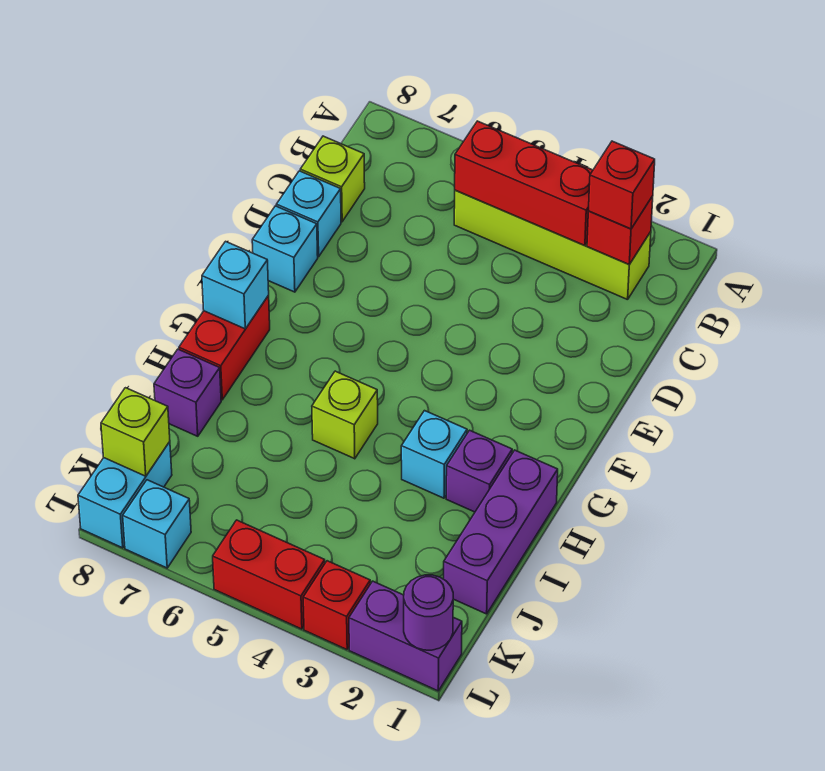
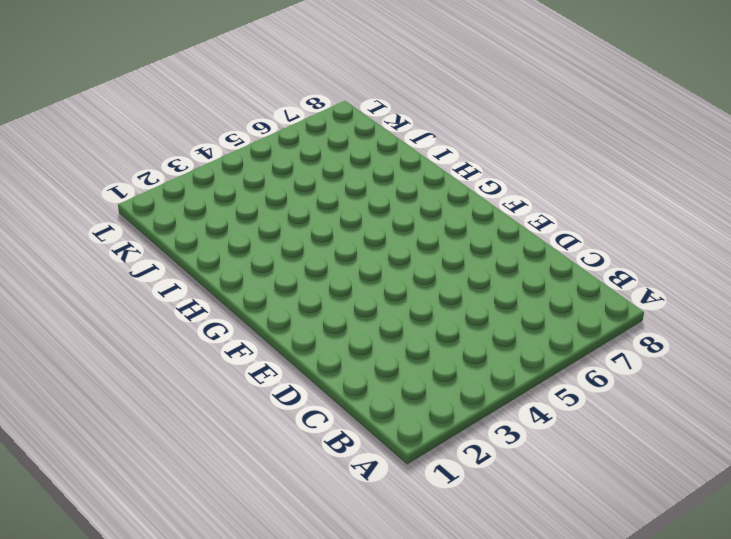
none -> lime brick B2:B5 level 1
none -> lime brick C8 level 1
none -> cyan brick D8 level 1

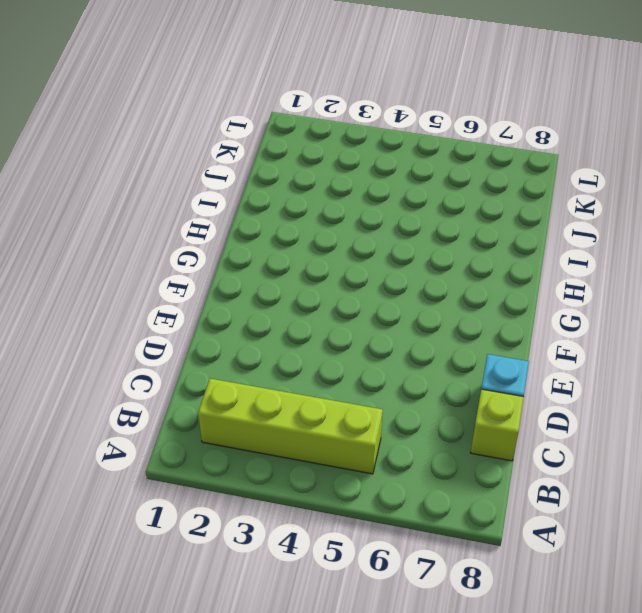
none -> cyan brick E8 level 1
none -> red brick G8:H8 level 1
none -> purple brick H1:J1 level 1

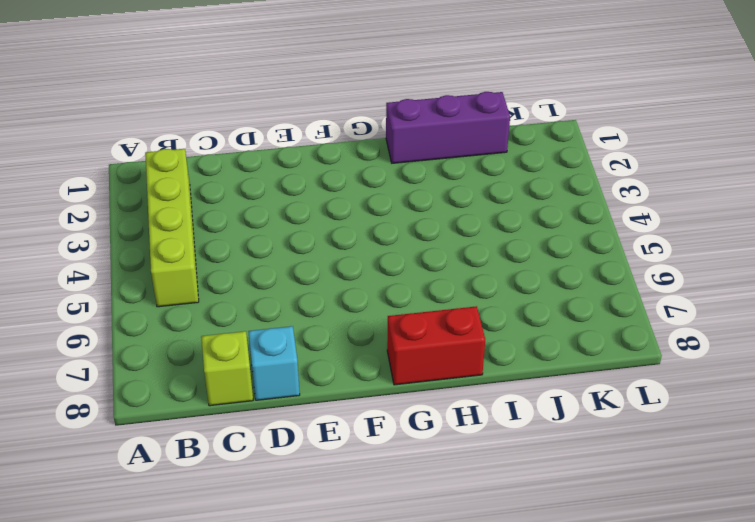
none -> cyan brick E8 level 1
none -> purple brick H2 level 1
none -> cyan brick H3 level 1

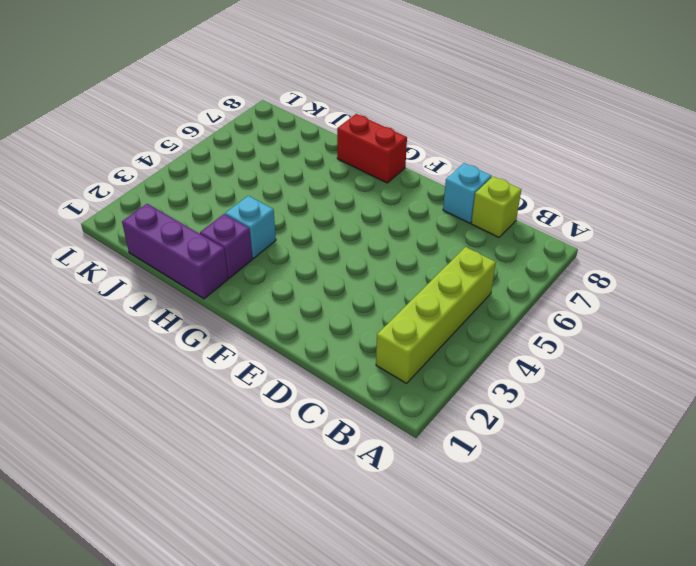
none -> cyan brick E8 level 1
none -> lime brick H5 level 1
none -> purple brick I8 level 1

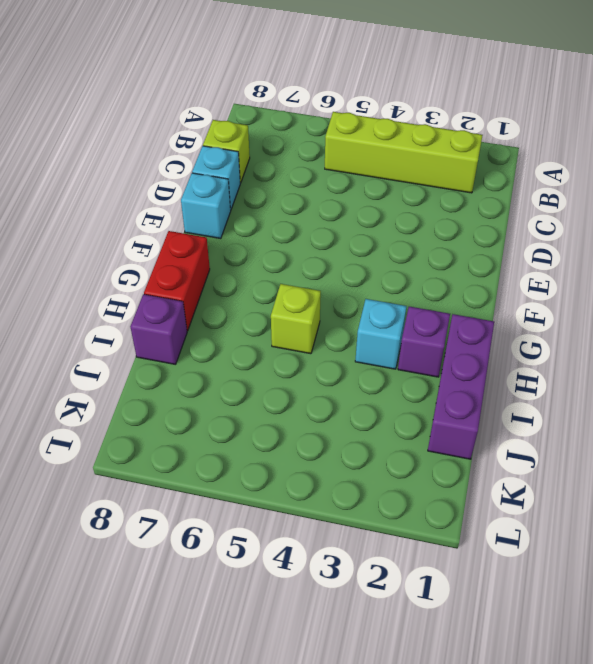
none -> cyan brick K8:L8 level 1
none -> purple brick L1:L2 level 1
none -> red brick L3 level 1

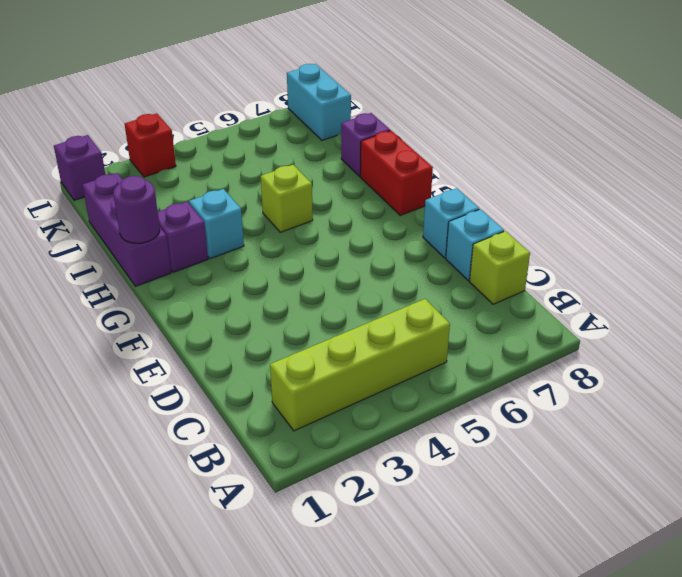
purple round brick H1 level 2 -> purple round brick L1 level 2
purple brick L1 level 1 -> purple brick L1:L2 level 1
none -> red brick L4:L5 level 1
none -> cyan brick L7 level 1
none -> red brick B2 level 2

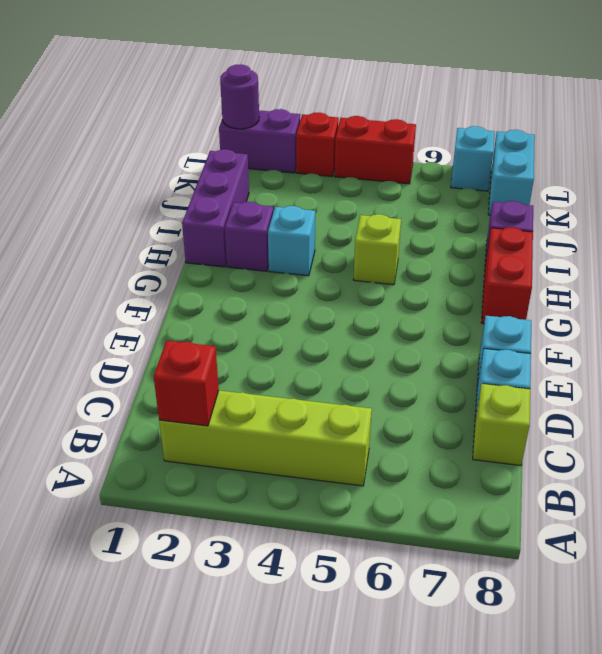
none -> red brick B3:B5 level 2
none -> cyan brick G8 level 2
none -> lime brick K8 level 2

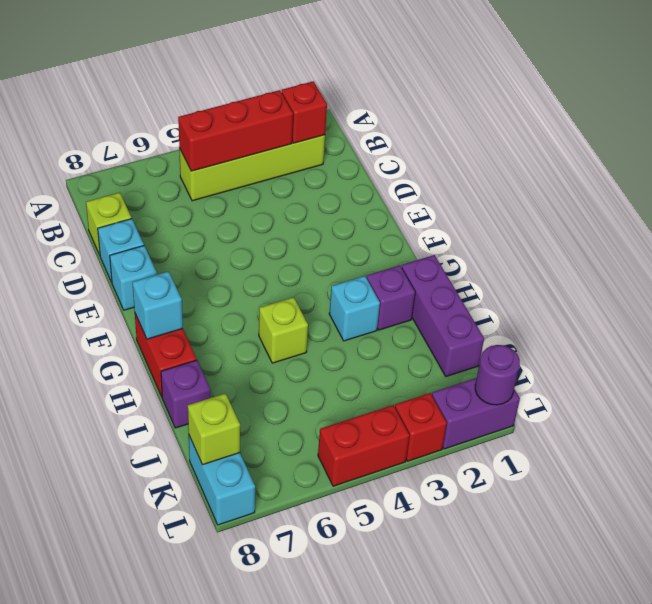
none -> cyan brick L7 level 1
none -> red brick B2 level 3

